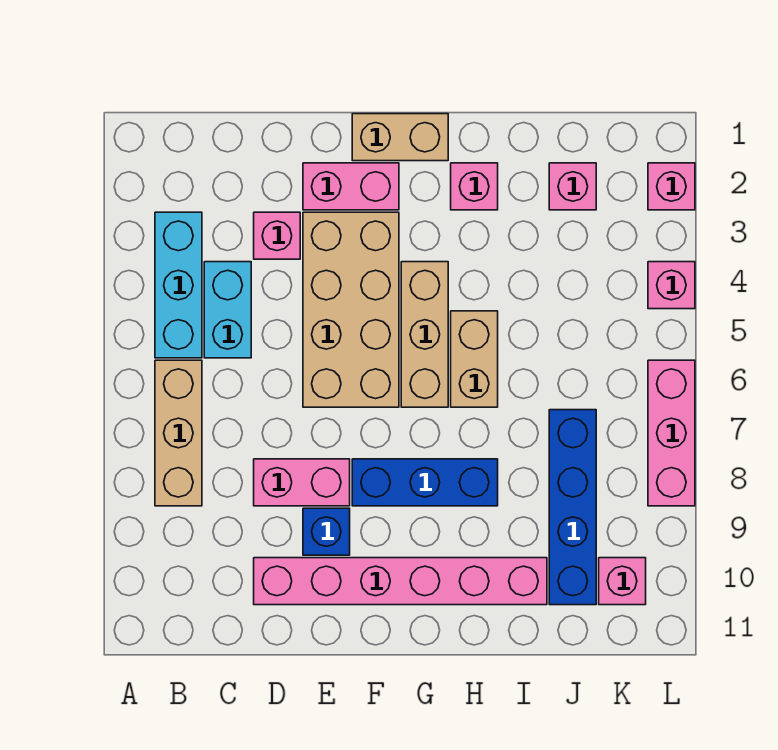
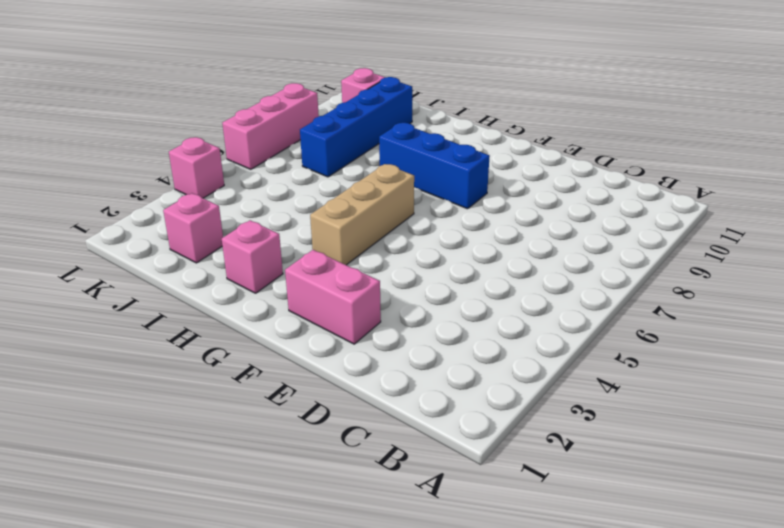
none -> cyan brick B3:B5 level 1
none -> tan brick B6:B8 level 1
none -> cyan brick C4:C5 level 1

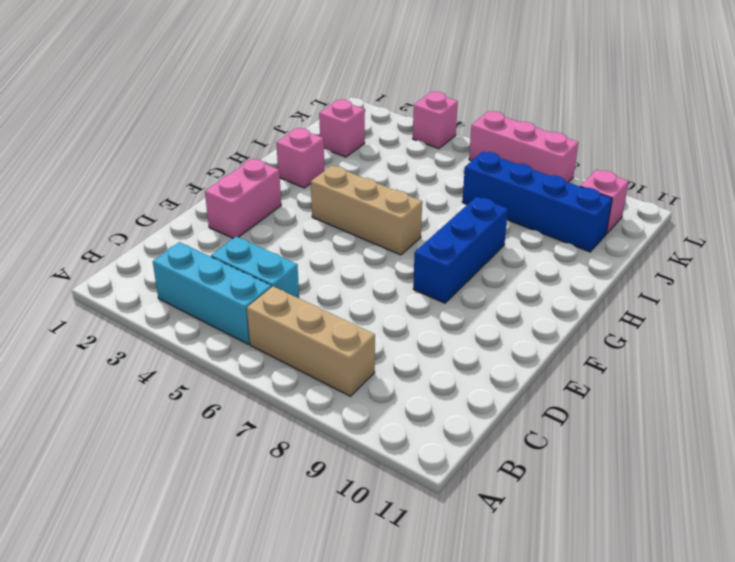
none -> pink brick D3 level 1
none -> pink brick D8:E8 level 1
none -> pink brick D10:I10 level 1

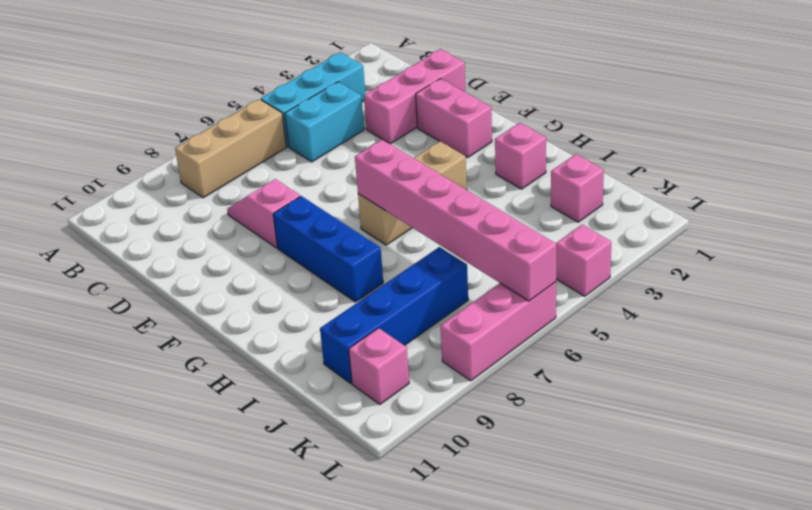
pink brick D1:D3 level 1 -> pink brick D3 level 1
pink slope D8:E8 level 1 top E -> pink brick D8:E8 level 1
pink brick G6:L6 level 2 -> pink brick D10:I10 level 1
none -> tan brick E3:F6 level 1
none -> blue brick E9 level 1
none -> tan brick F1:G1 level 1

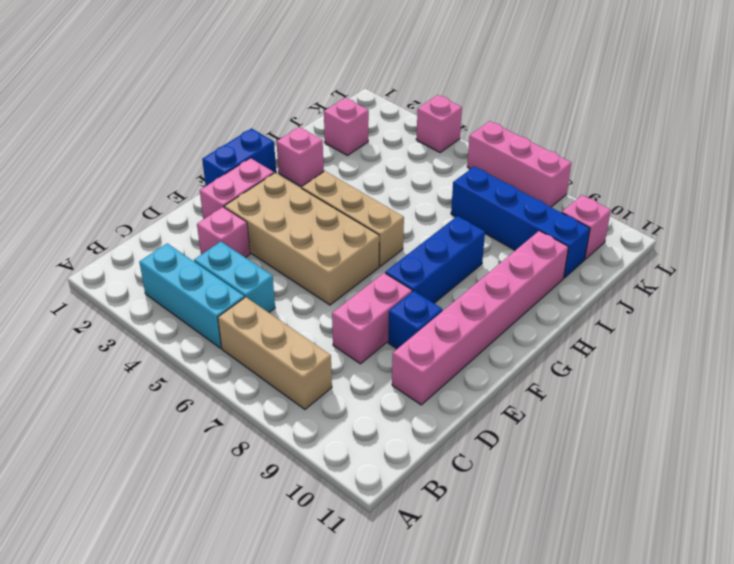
blue brick F1:G1 level 1 -> tan brick F1:G1 level 1
none -> tan brick H5:H6 level 1
none -> pink brick L2 level 1

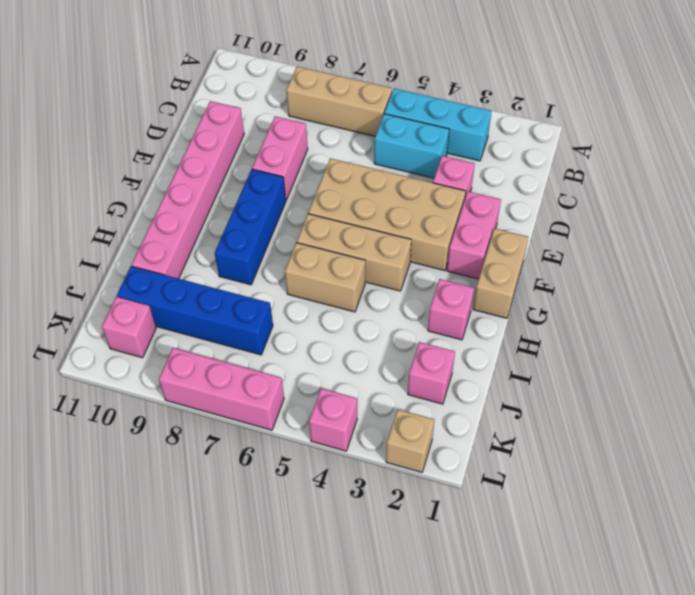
tan brick L2 level 1 -> pink brick L2 level 1
none -> blue brick E9 level 1

